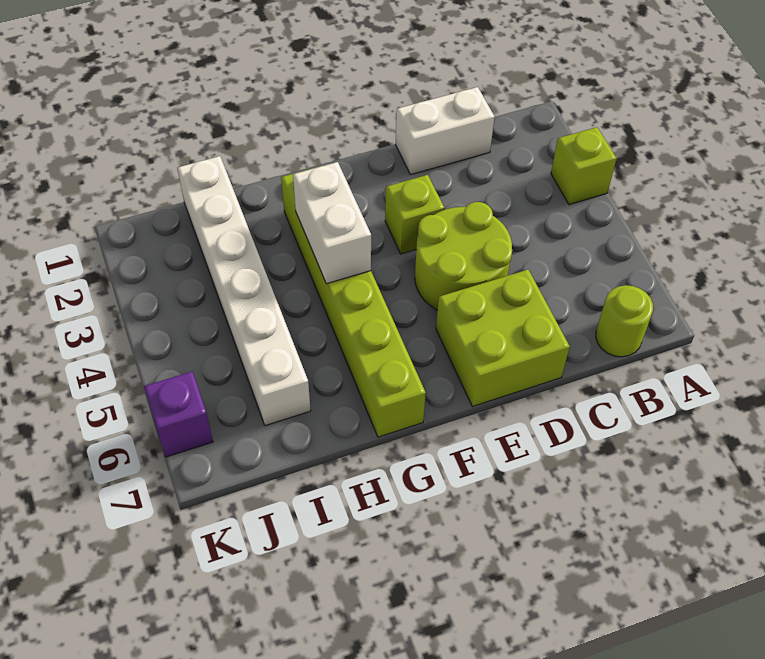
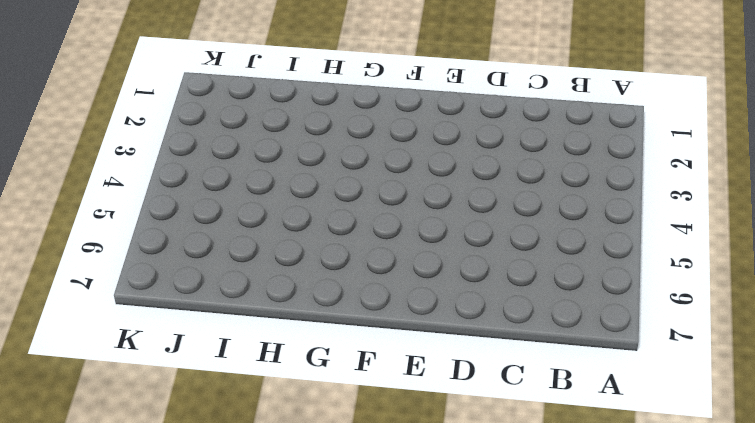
none -> lime brick A3 level 1
none -> lime round brick B7 level 1

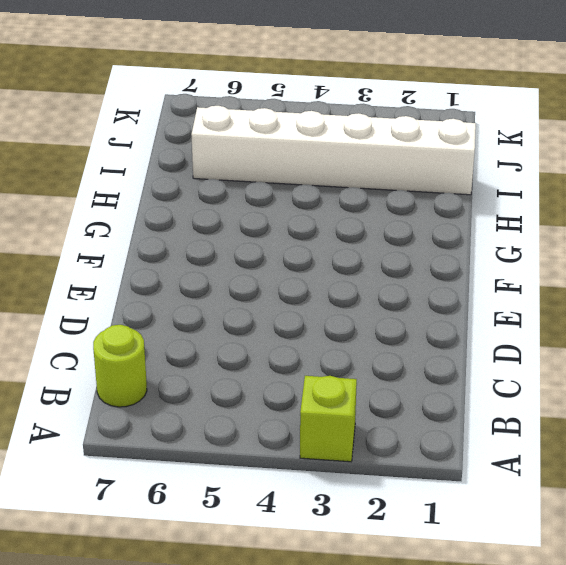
none -> white brick C1:D1 level 1
none -> lime round brick D4:E5 level 1

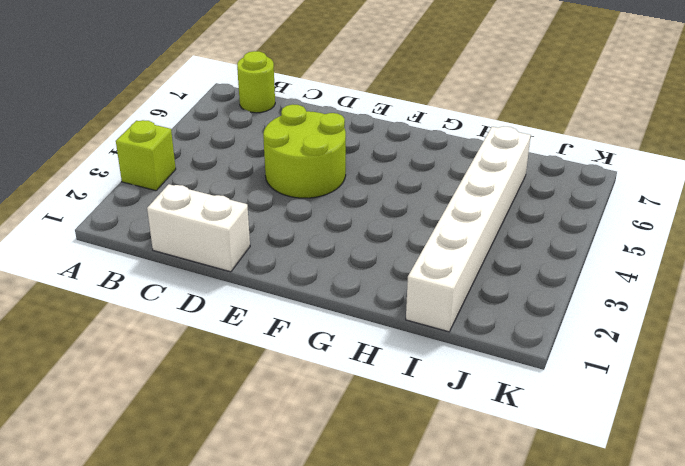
none -> lime brick D6:E7 level 1
none -> lime brick E3 level 1

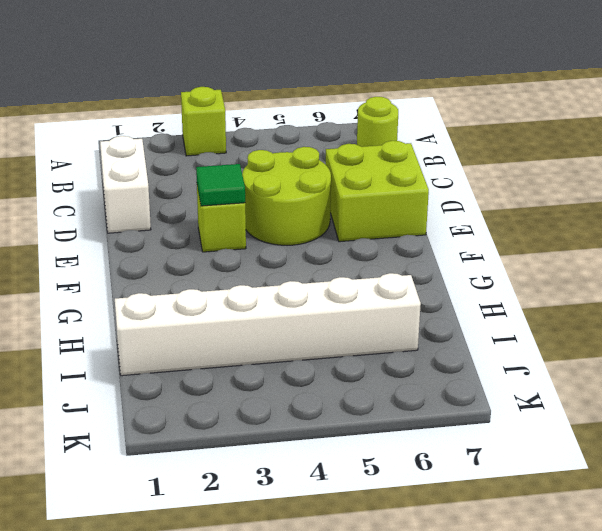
green tile E3 level 2 -> none
none -> lime brick G2:G7 level 1
none -> purple brick K6 level 1

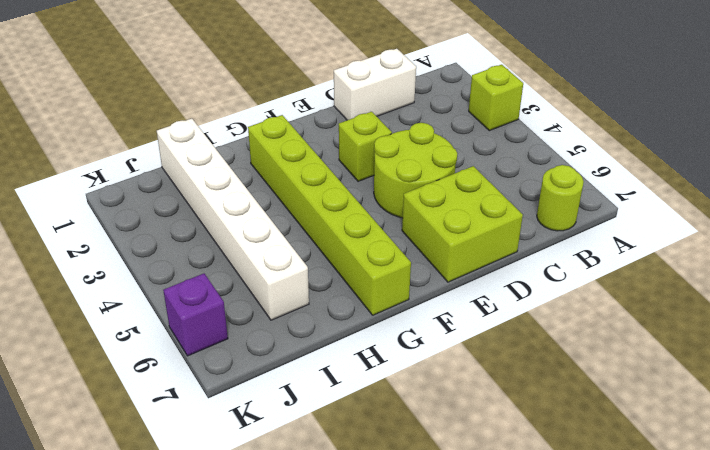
none -> white brick G3:G4 level 2

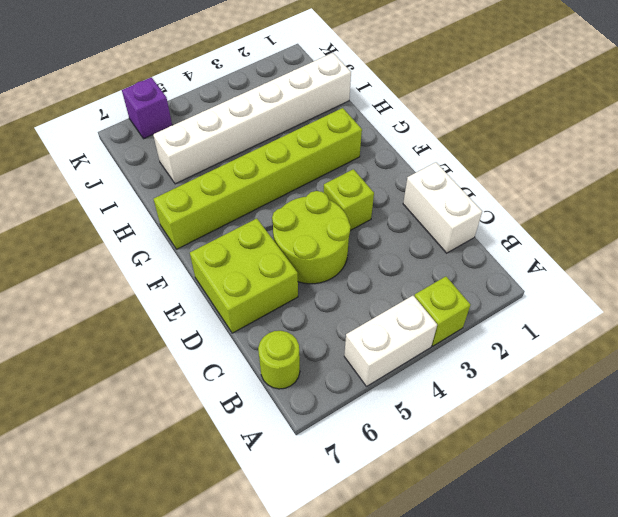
white brick A4:A5 level 1 -> white brick G3:G4 level 2

